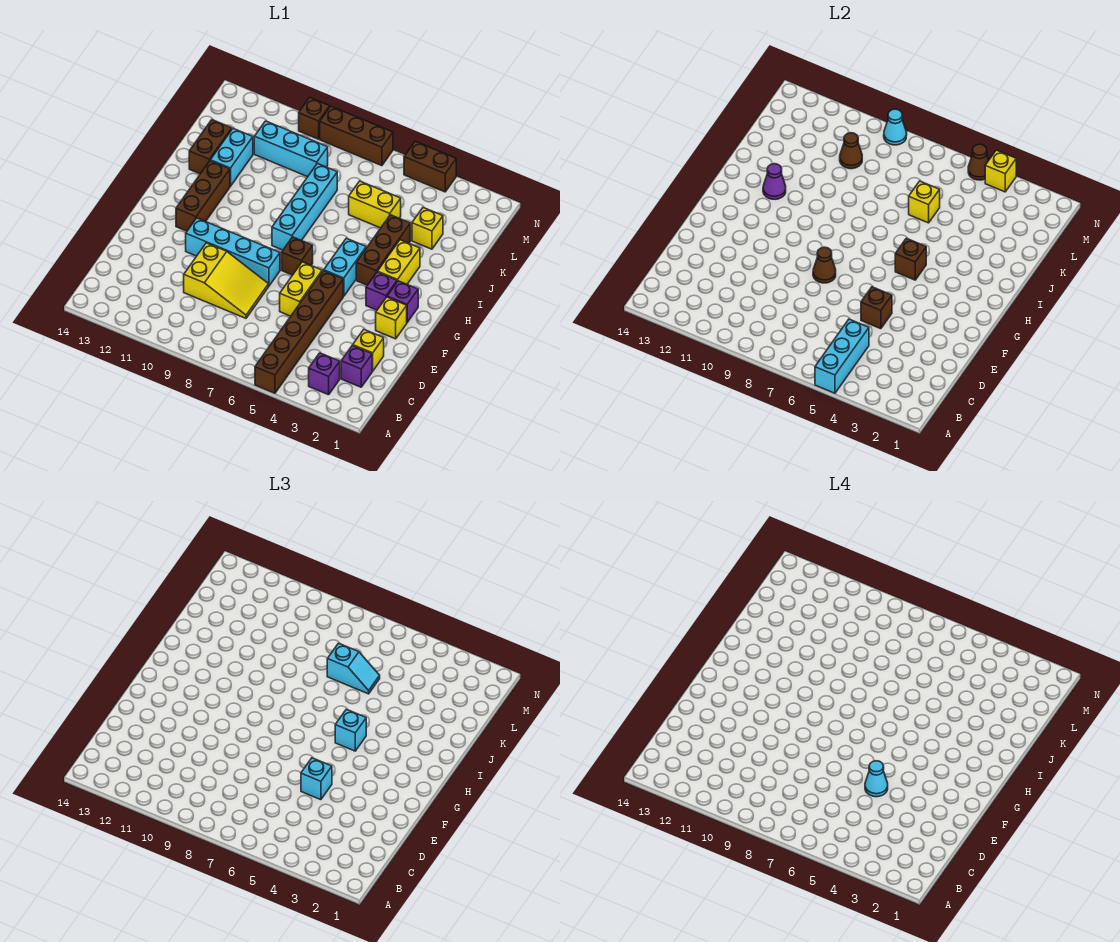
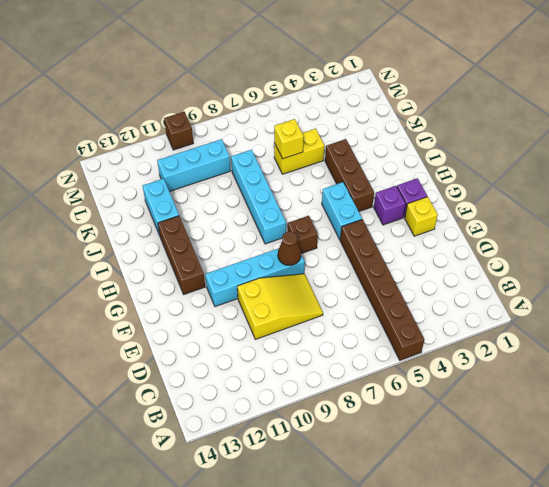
none -> purple brick B3 level 1
none -> purple brick C2 level 1
none -> yellow brick D2 level 1
none -> yellow brick E6:F6 level 1

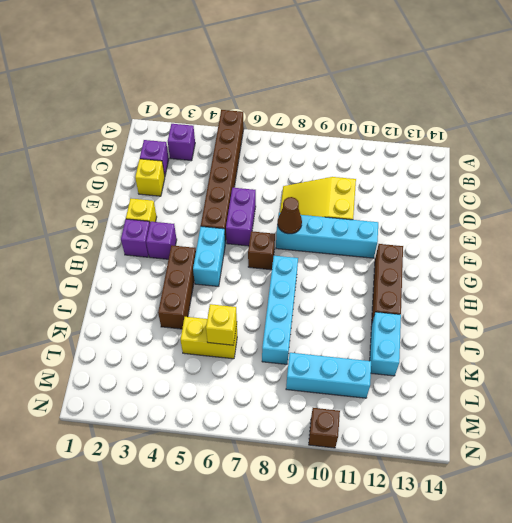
purple brick E6:F6 level 1 -> yellow brick E6:F6 level 1
none -> yellow brick H3:I3 level 1
none -> brown brick J13:K13 level 1
none -> yellow brick K3 level 1
none -> brown brick N4:N5 level 1

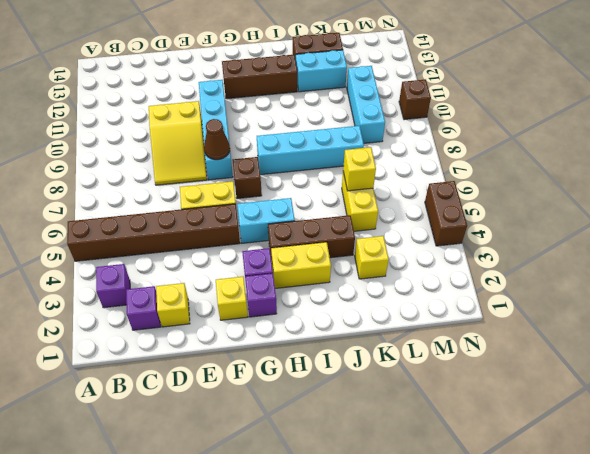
none -> brown brick N7:N9 level 1
none -> cyan brick A5:C5 level 2
none -> brown brick E5 level 2
none -> brown brick H5 level 2

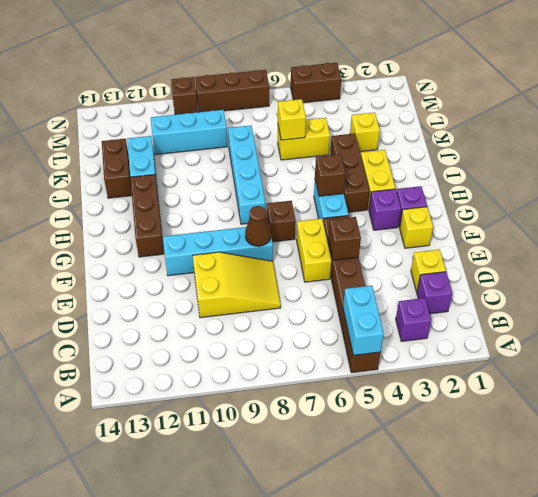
cyan brick A5:B5 level 2 -> cyan brick A5:C5 level 2
none -> purple cone I12 level 2
none -> brown cone L10 level 2
none -> yellow brick N4 level 2
none -> brown cone N5 level 2

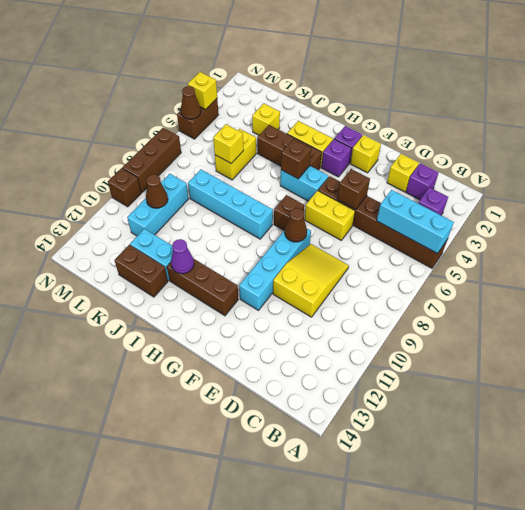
none -> cyan cone N9 level 2
none -> cyan brick E5 level 3
none -> cyan brick H5 level 3
none -> cyan slope K6:K7 level 3 top 7

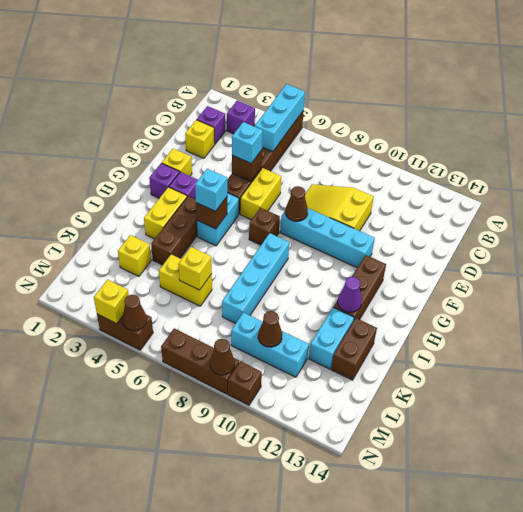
brown cone N9 level 2 -> cyan cone N9 level 2
none -> cyan slope K6:K7 level 3 top 7
none -> cyan cone E5 level 4

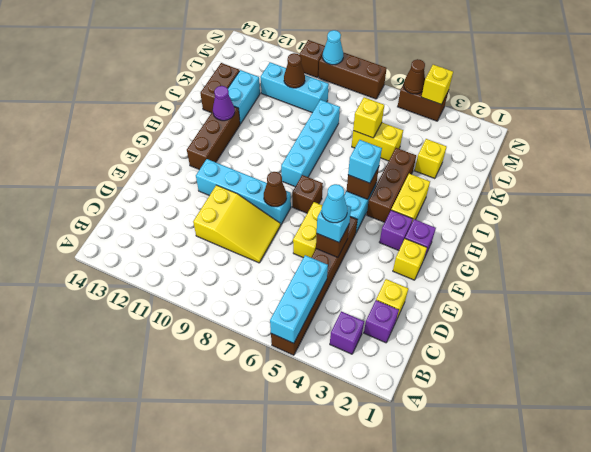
none -> cyan slope K6:K7 level 3 top 7

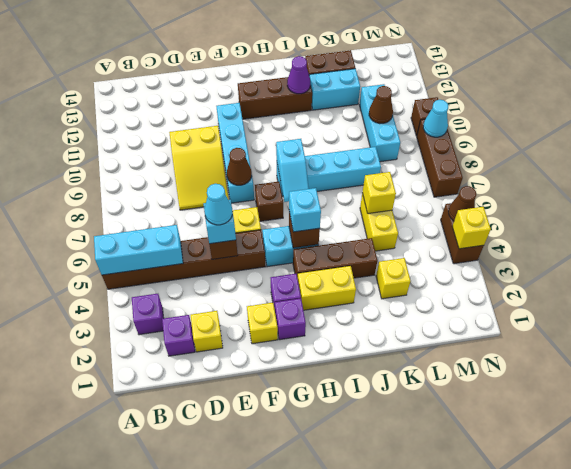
cyan slope H7:H8 level 2 top 8 -> cyan slope K6:K7 level 3 top 7

